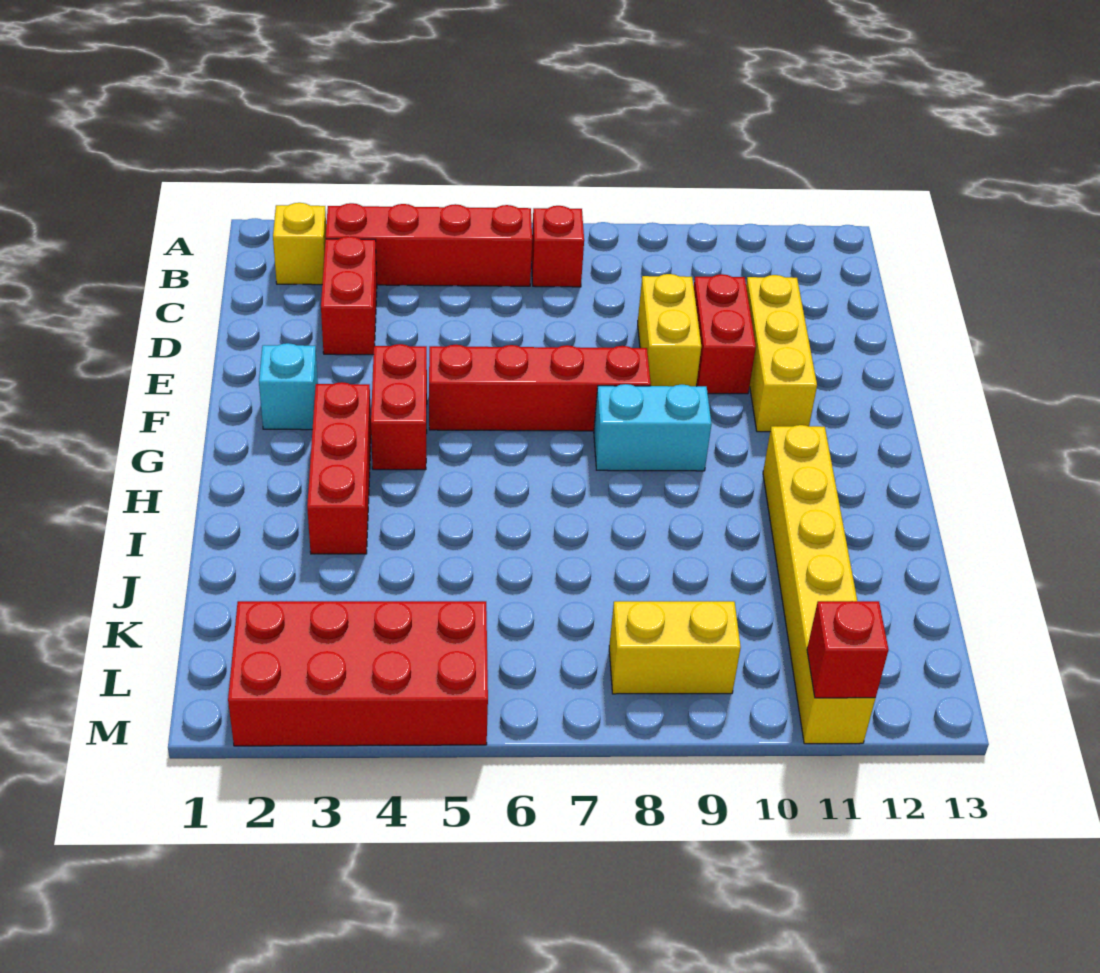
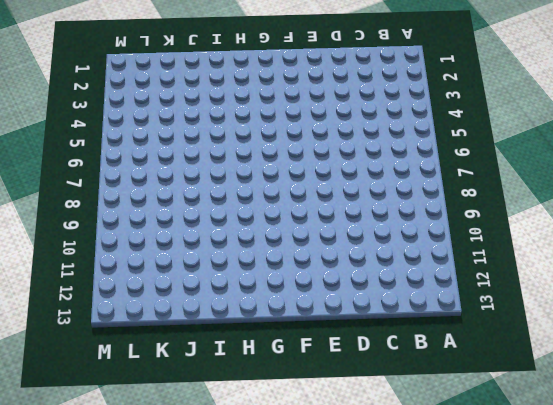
none -> yellow brick B2 level 1
none -> red brick B3:B6 level 1
none -> red brick B7 level 1

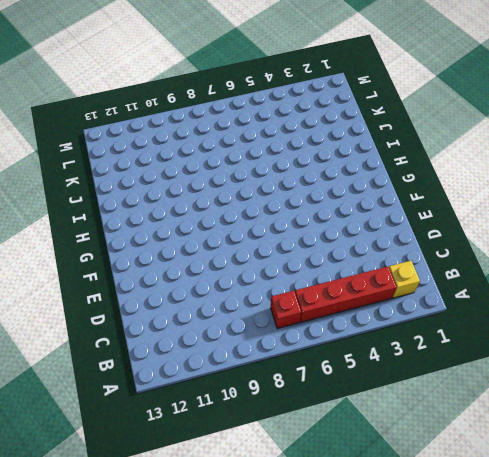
none -> red brick C3:D3 level 1
none -> yellow brick D9:E9 level 1
none -> red brick D10:E10 level 1

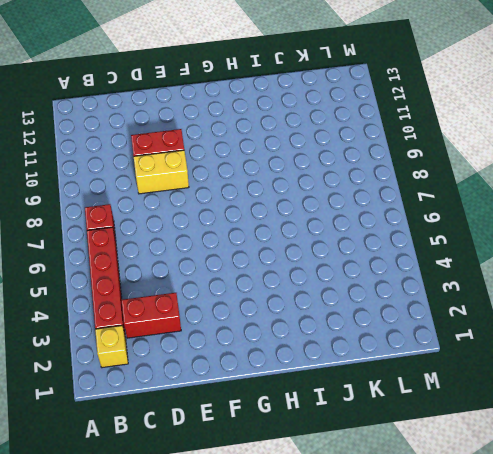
none -> yellow brick D11:F11 level 1
none -> cyan brick F2 level 1
none -> red brick F4:G4 level 1

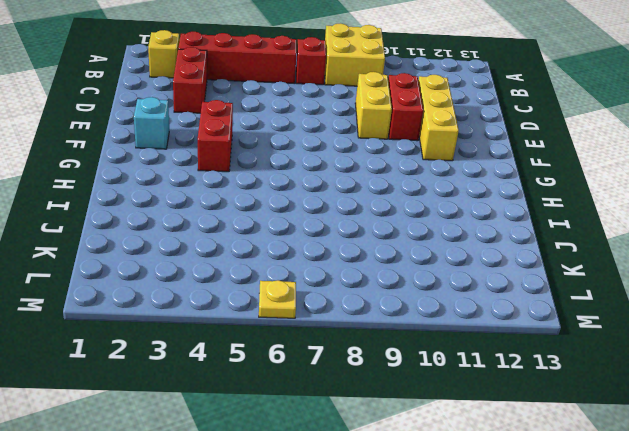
yellow brick A8:B9 level 1 -> none
yellow plate M6 level 1 -> none
none -> red brick F5:F8 level 1
none -> red brick G3:I3 level 1
none -> cyan brick G8:G9 level 1

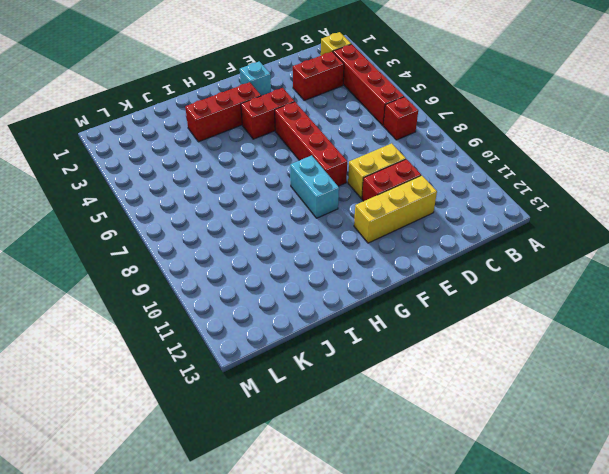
none -> yellow brick H11:M11 level 1
none -> red brick L2:M5 level 1
none -> yellow brick L8:L9 level 1

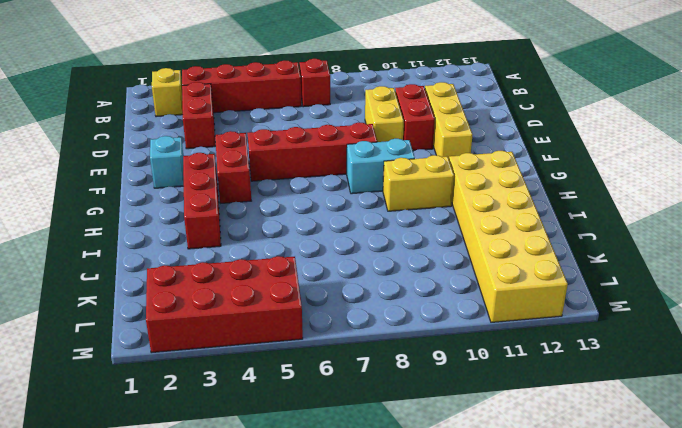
yellow brick H9:H10 level 1 -> yellow brick L8:L9 level 1
yellow brick H11:M12 level 1 -> yellow brick H11:M11 level 1
none -> red brick M11 level 2

